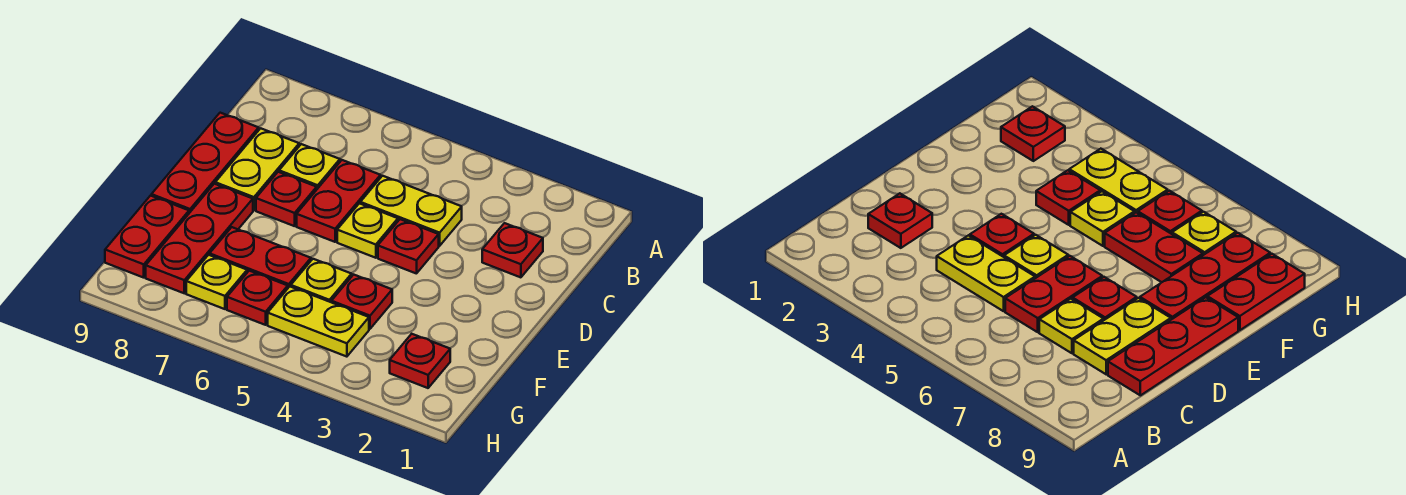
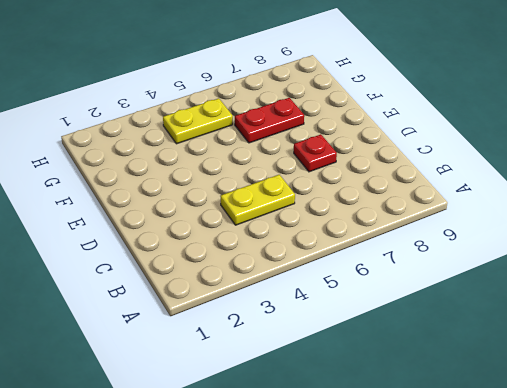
none -> red plate C2 level 1
none -> red plate C6:D6 level 1
none -> yellow plate C7 level 1

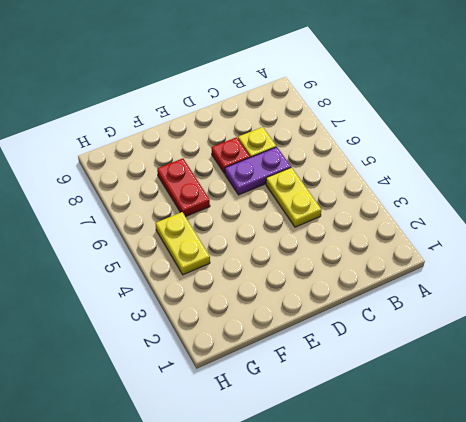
purple plate C6:D6 level 1 -> red plate C6:D6 level 1
none -> red plate C2 level 1
none -> yellow plate C8:D8 level 1
none -> red plate C9:E9 level 1

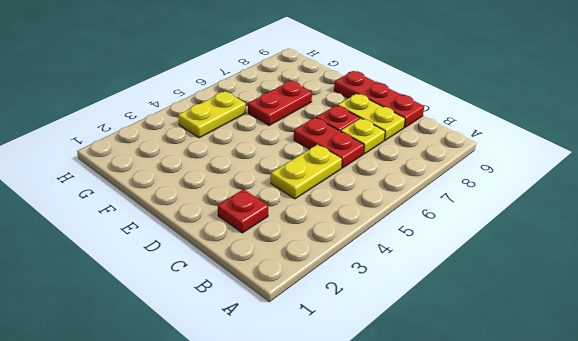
none -> red plate D4 level 1
none -> yellow plate D5 level 1
none -> red plate E8:G8 level 1

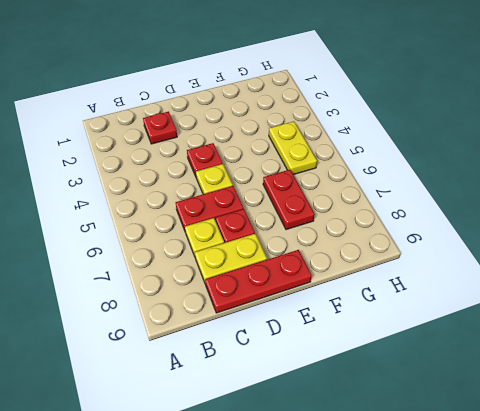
none -> yellow plate C4:C5 level 1
none -> red plate E8:G8 level 1
none -> red plate F4 level 1

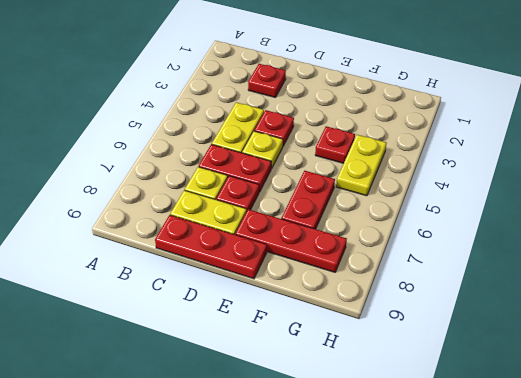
none -> yellow plate F5 level 1
none -> red plate F9:G9 level 1
none -> red plate G2 level 1

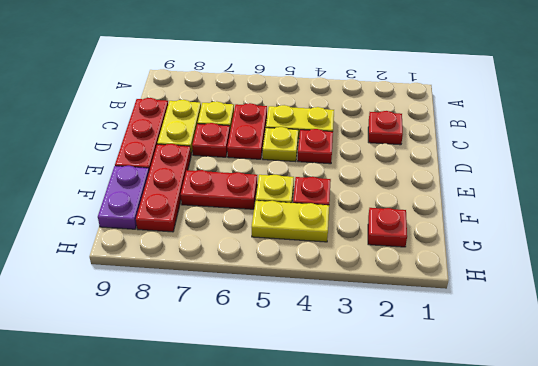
purple plate F9:G9 level 1 -> red plate F9:G9 level 1
none -> red plate G6 level 1
none -> yellow plate G7 level 1

